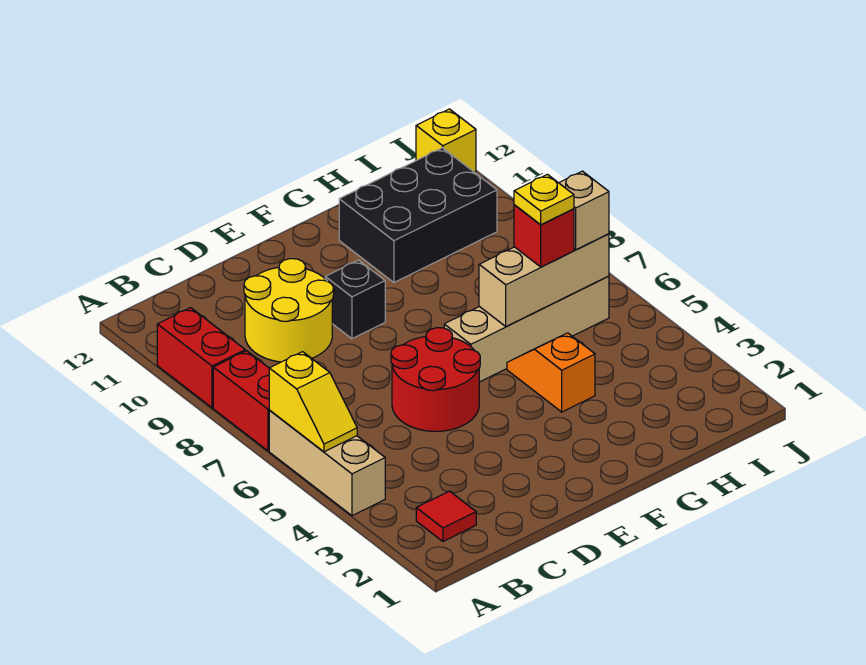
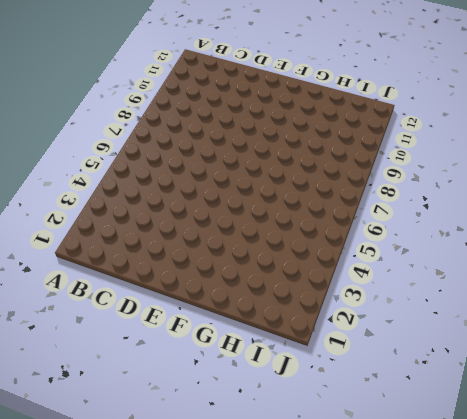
none -> tan brick A4:A6 level 1
none -> red brick A7:A8 level 1
none -> red brick A9:A10 level 1

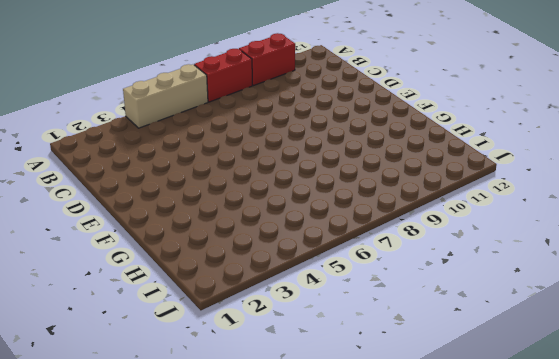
none -> red tile B2 level 1
none -> yellow round brick C9:D10 level 1
none -> red round brick D5:E6 level 1

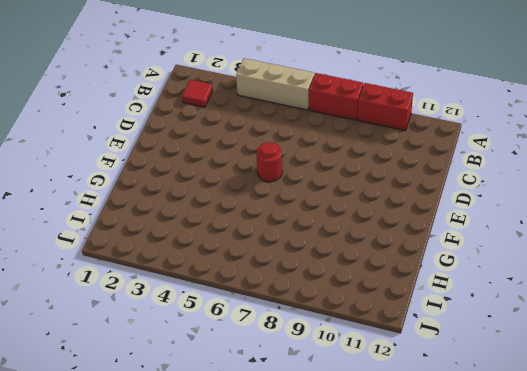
red round brick E6 level 1 -> red round brick D5:E6 level 1
none -> yellow round brick C9:D10 level 1
none -> black brick E9 level 1
none -> tan brick F6:I6 level 1

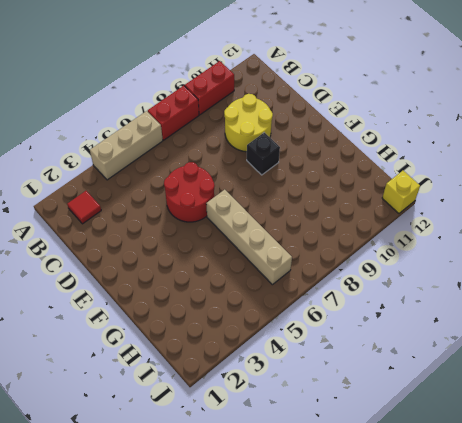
none -> orange slope G4:G5 level 1 top 4
none -> black brick G10:I11 level 1
none -> yellow slope A5:A6 level 2 top 6

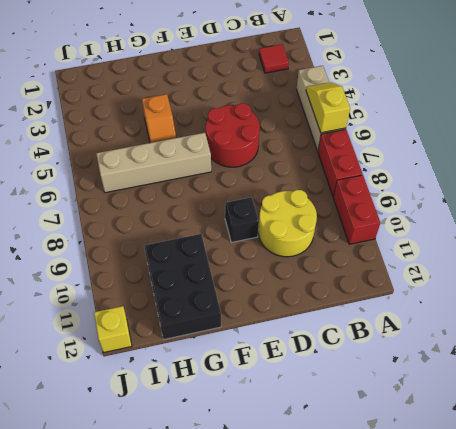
black brick G10:H12 level 1 -> black brick G10:I11 level 1
none -> tan brick G6:I6 level 2
none -> red brick H6 level 3
none -> tan brick I6 level 3

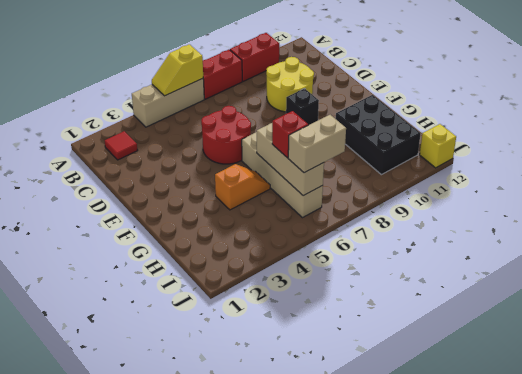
tan brick I6:I7 level 3 -> tan brick I6 level 3
none -> yellow plate H6 level 4

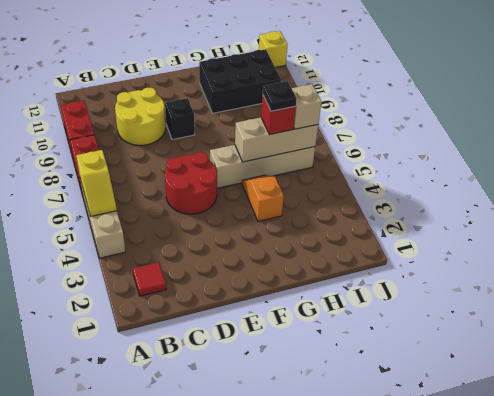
black plate H6 level 4 -> yellow plate H6 level 4

